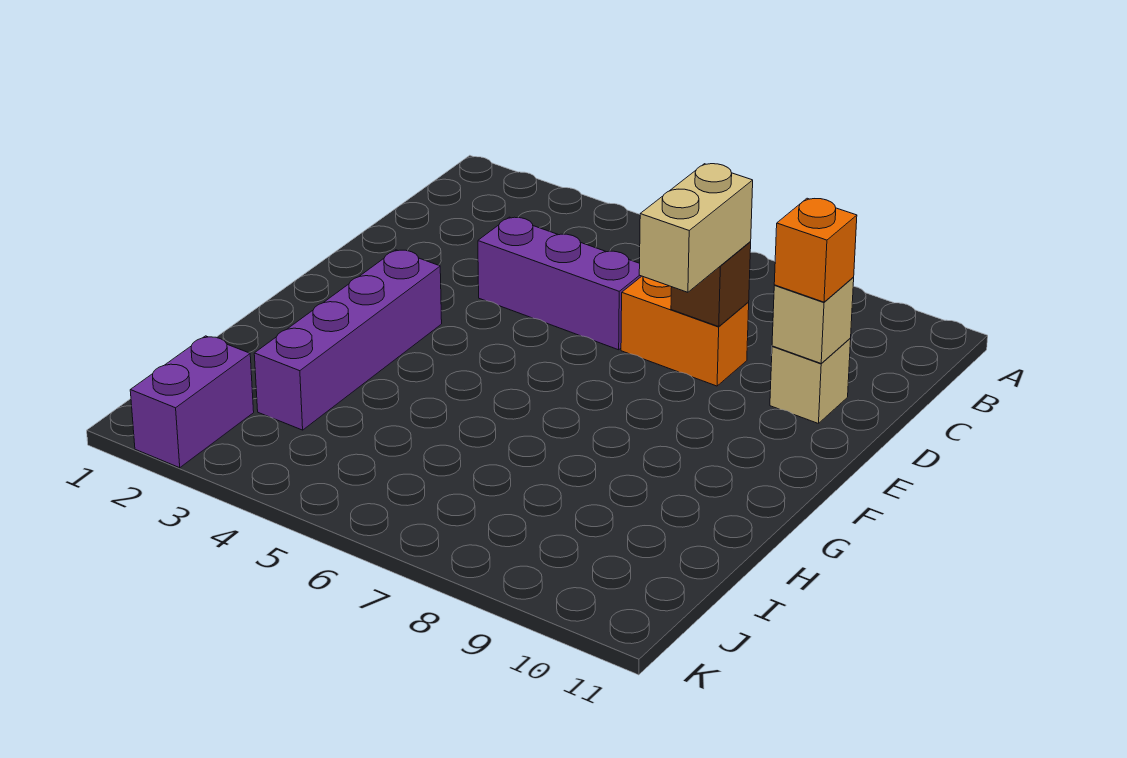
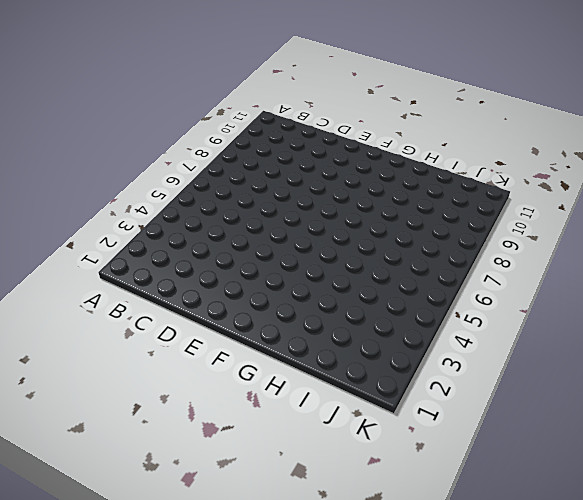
none -> purple brick D4:D6 level 1
none -> orange brick D7:D8 level 1

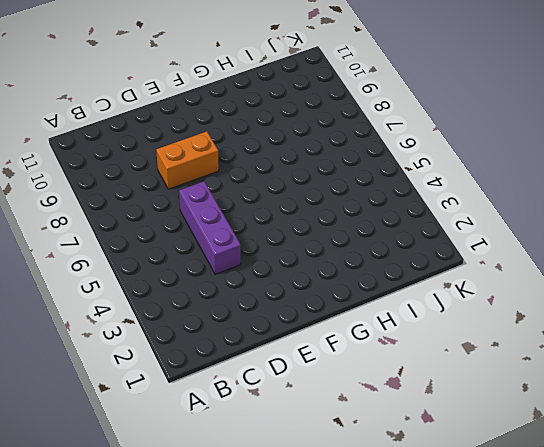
orange brick D8:E8 level 1 -> orange brick D7:D8 level 1
none -> tan brick D10 level 1
none -> purple brick F3:I3 level 1

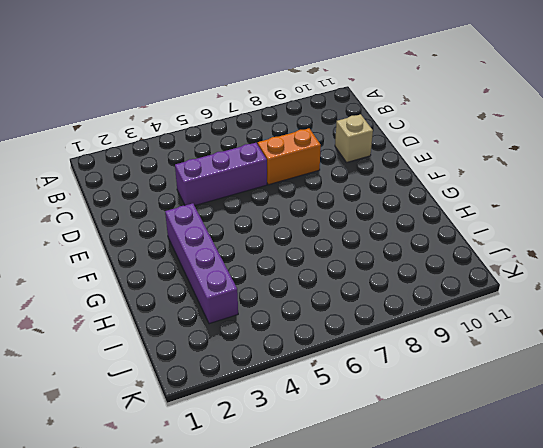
none -> purple brick J2:K2 level 1
none -> brown brick D8 level 2

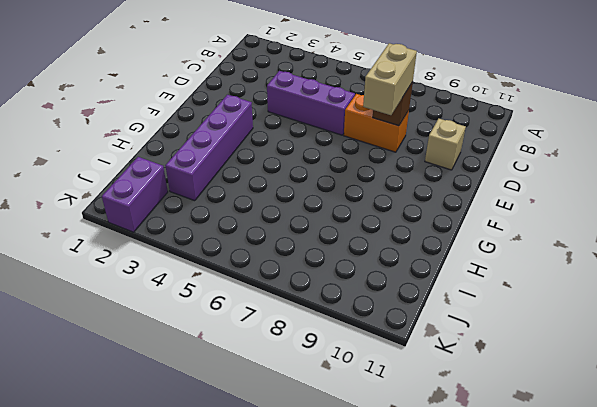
none -> tan brick D10 level 2
none -> orange brick D10 level 3

